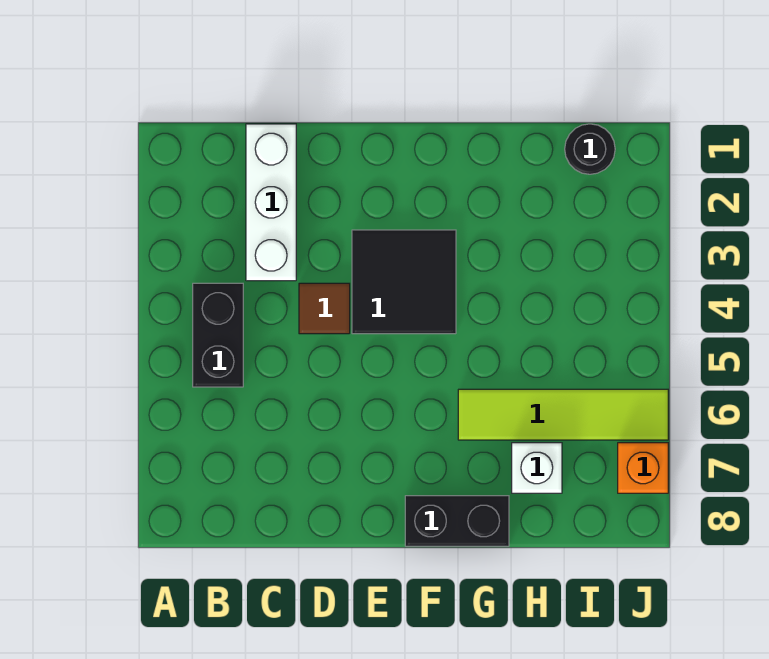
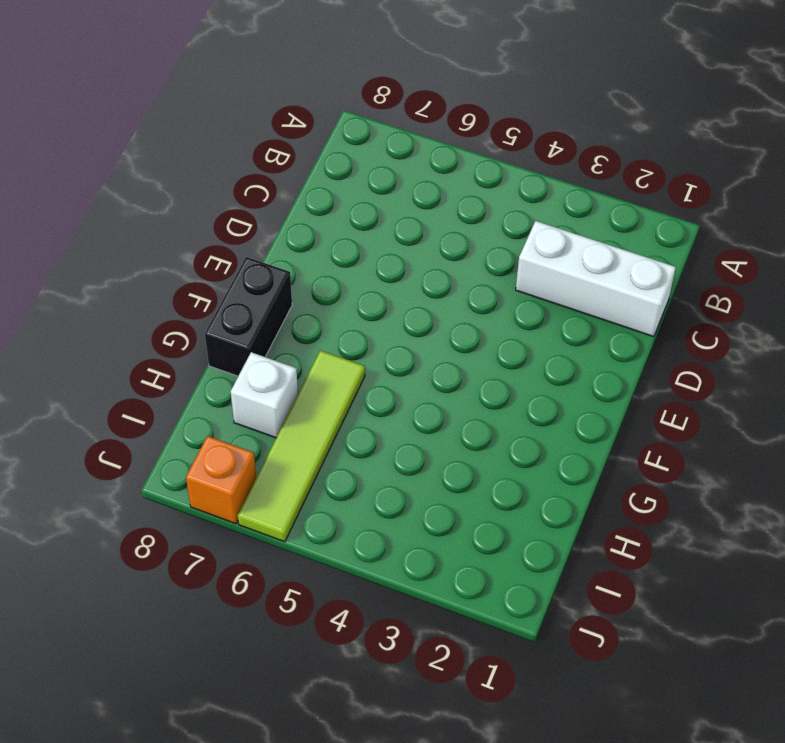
none -> black brick B4:B5 level 1
none -> brown tile D4 level 1

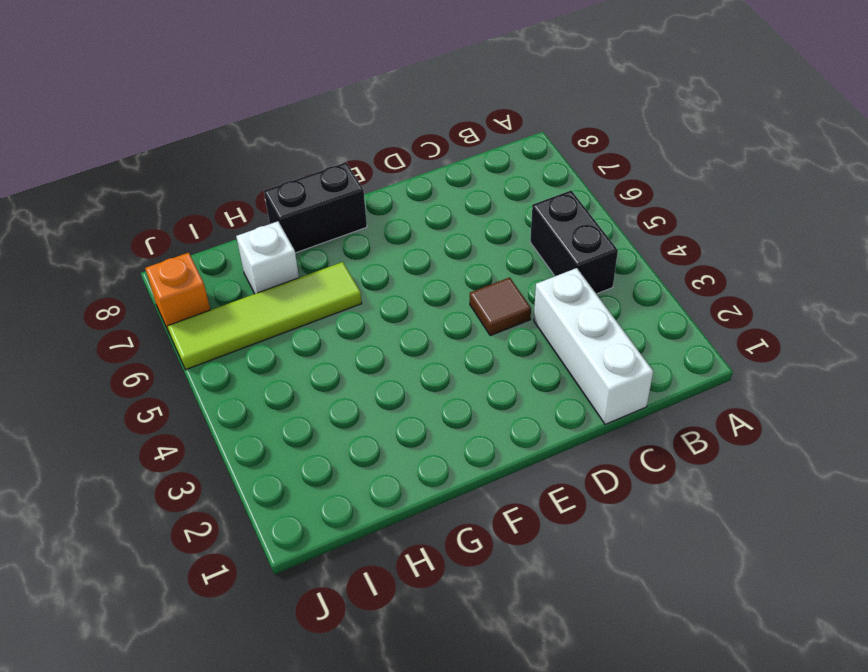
none -> black tile E3:F4 level 1
none -> black round brick I1 level 1

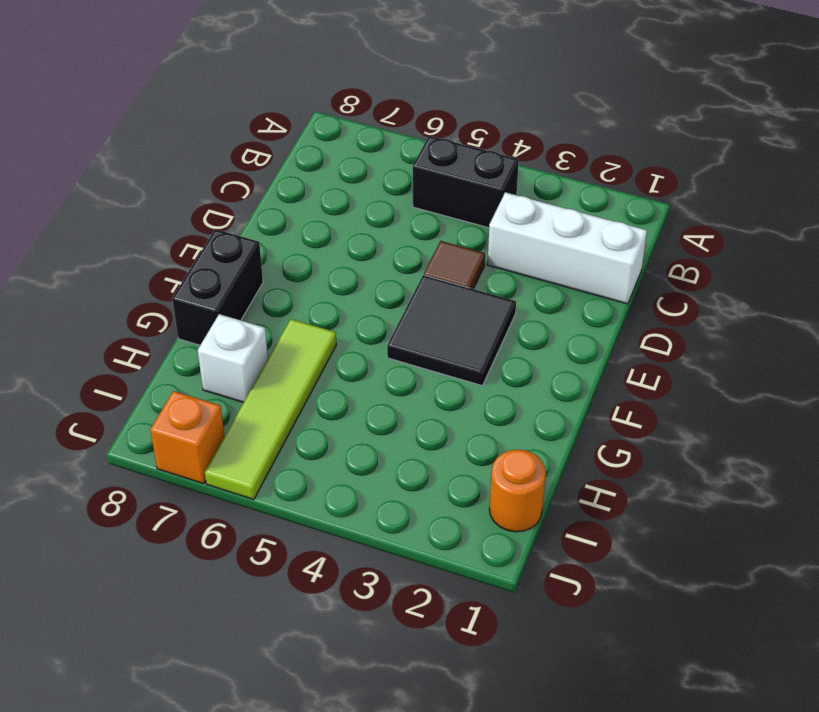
orange round brick I1 level 1 -> black round brick I1 level 1

